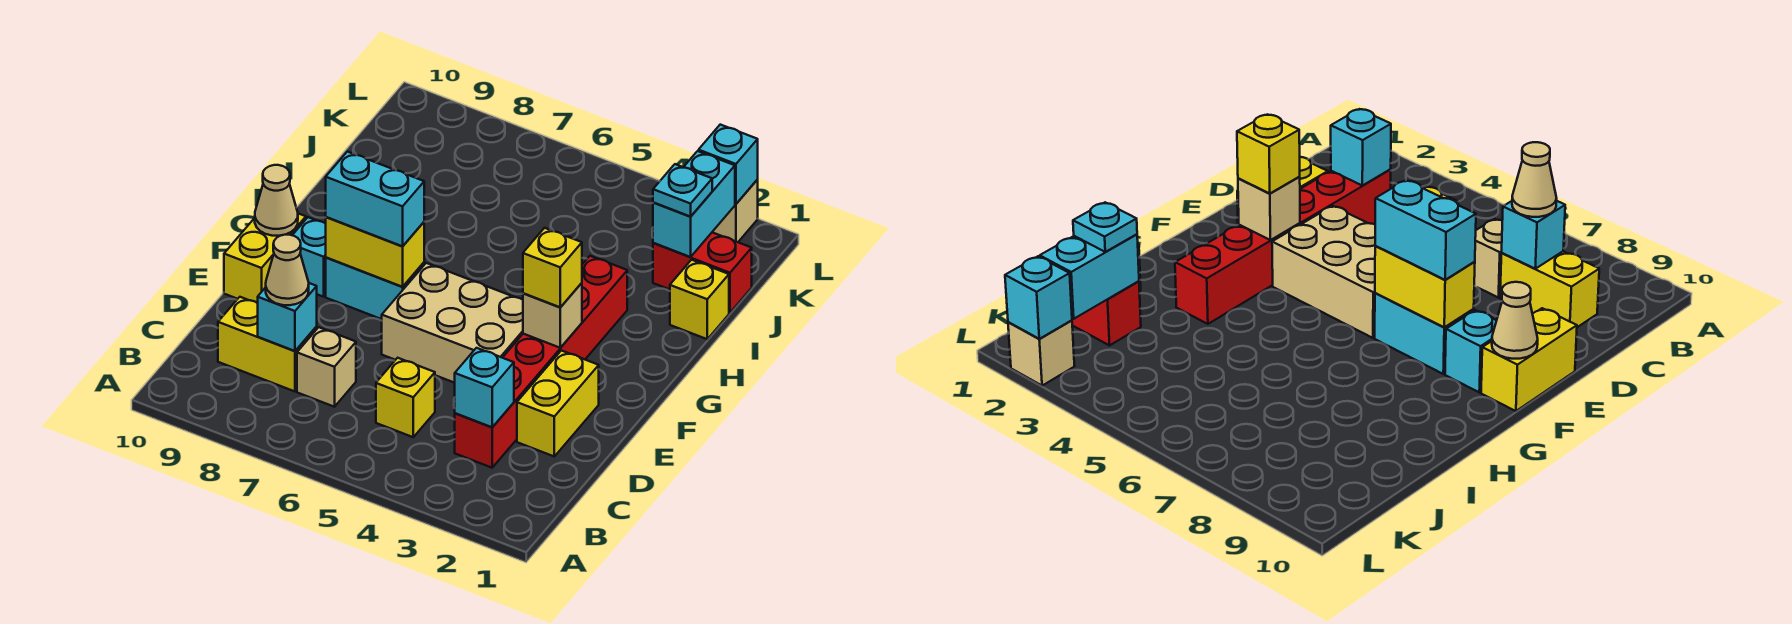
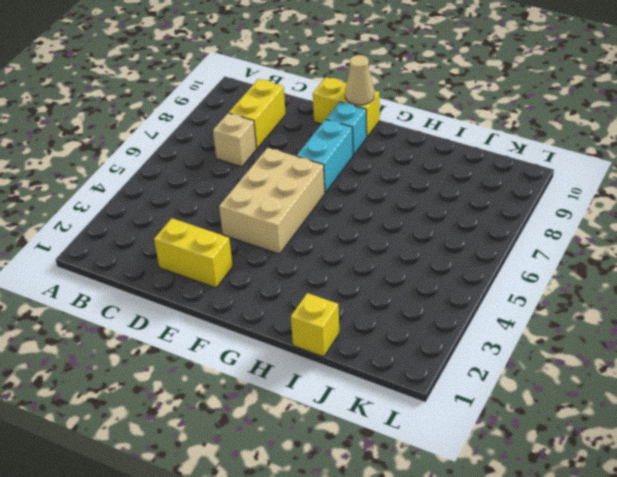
none -> red brick C3:H3 level 1
none -> yellow brick C5 level 1
none -> red brick J1:J2 level 1

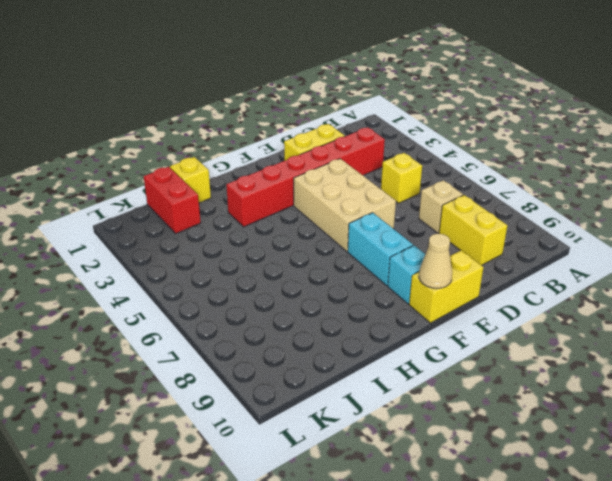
none -> tan brick L2 level 1
none -> cyan brick C3 level 2
none -> cyan brick C8 level 2

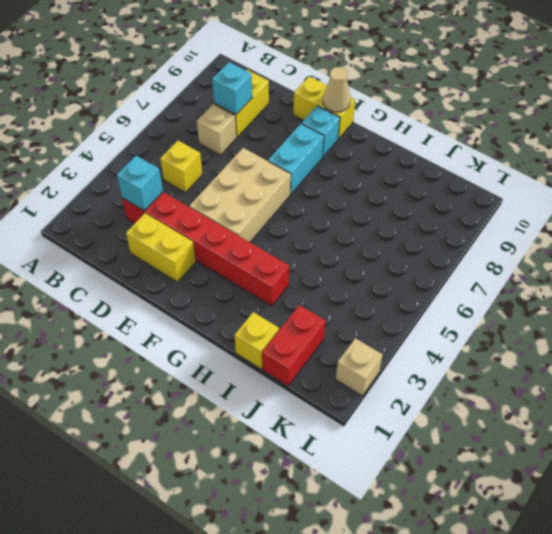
none -> tan brick F3 level 2
none -> yellow brick F7:F8 level 2
none -> cyan brick J2:K2 level 2

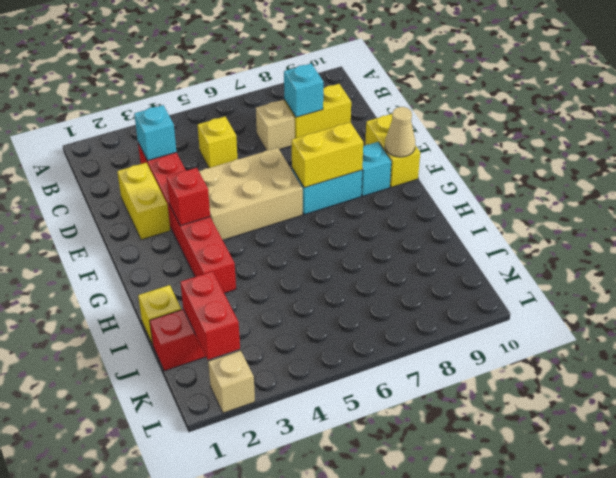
red brick F3 level 2 -> tan brick F3 level 2
red brick J2:K2 level 2 -> cyan brick J2:K2 level 2
none -> cyan brick L2 level 2
none -> tan cone C8 level 3
none -> yellow brick F3 level 3

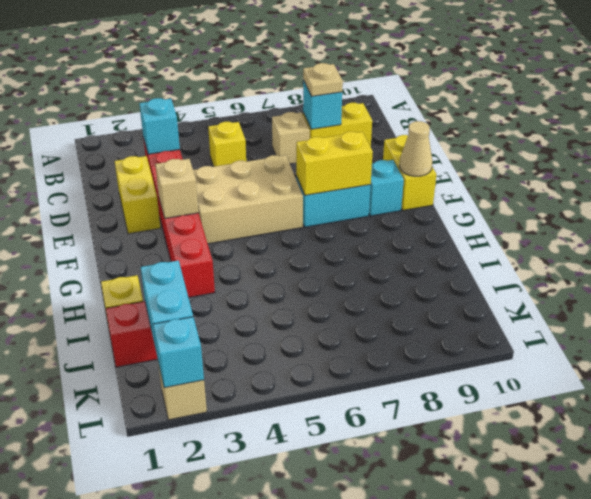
tan plate C8 level 3 -> tan cone C8 level 3
none -> yellow brick F3 level 3
none -> cyan brick F7:F8 level 3
none -> cyan plate J2 level 3

